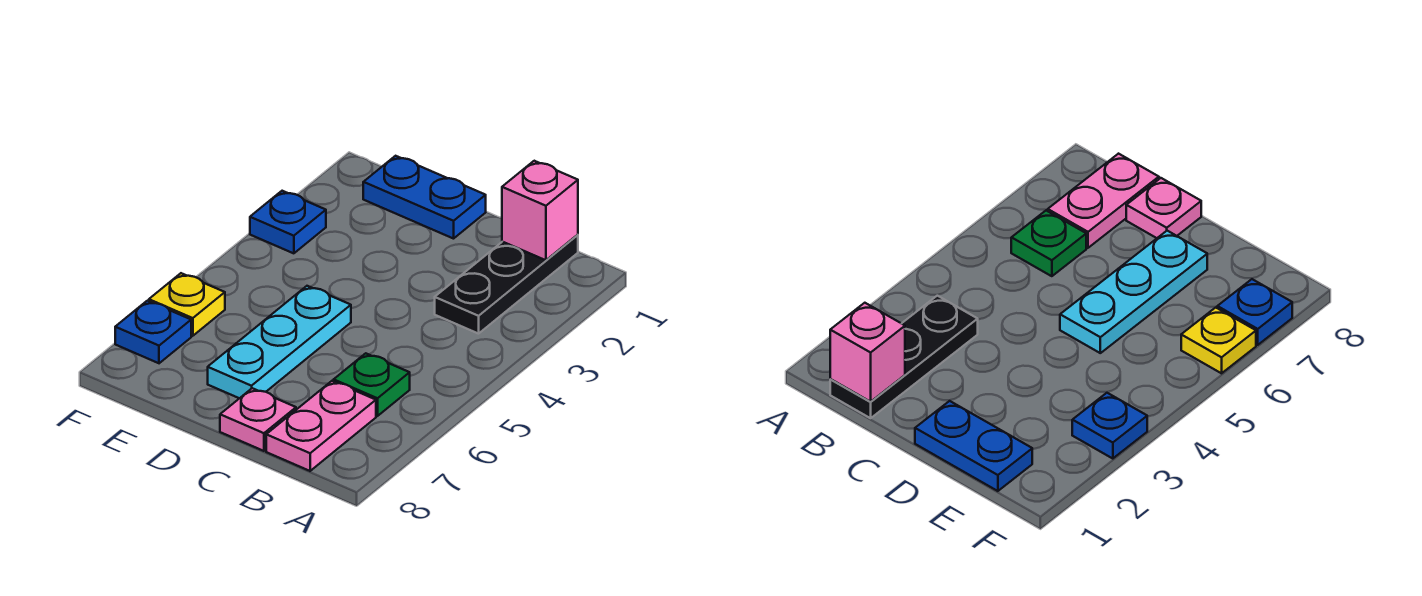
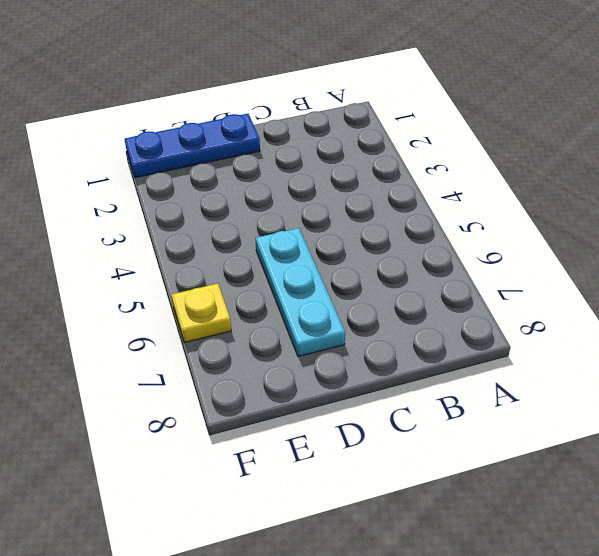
blue plate D1:F1 level 1 -> blue plate D1:E1 level 1
none -> black plate B1:B3 level 1
none -> green plate B6 level 1

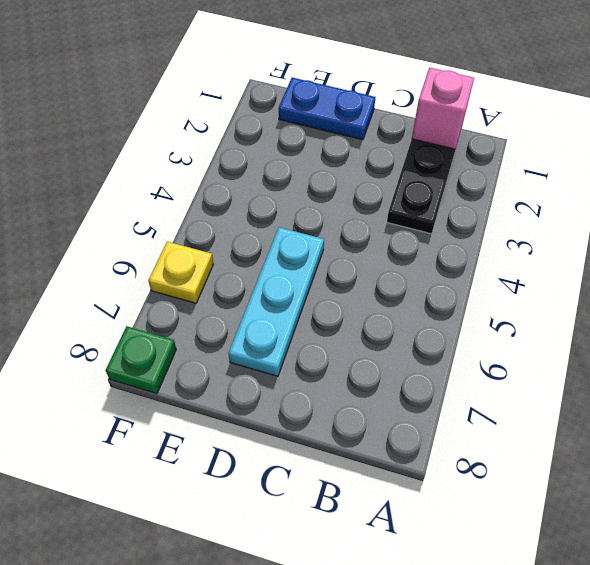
green plate F8 level 1 -> green plate B6 level 1
none -> pink plate B7:B8 level 1
none -> pink plate C8 level 1

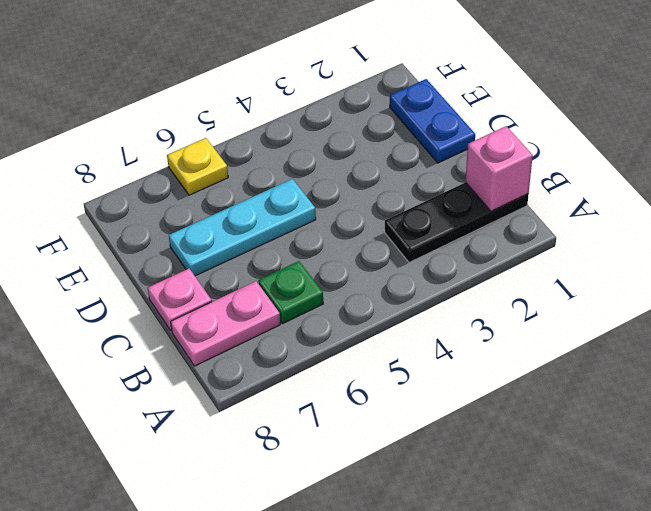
none -> blue plate F3 level 1
none -> blue plate F7 level 1

